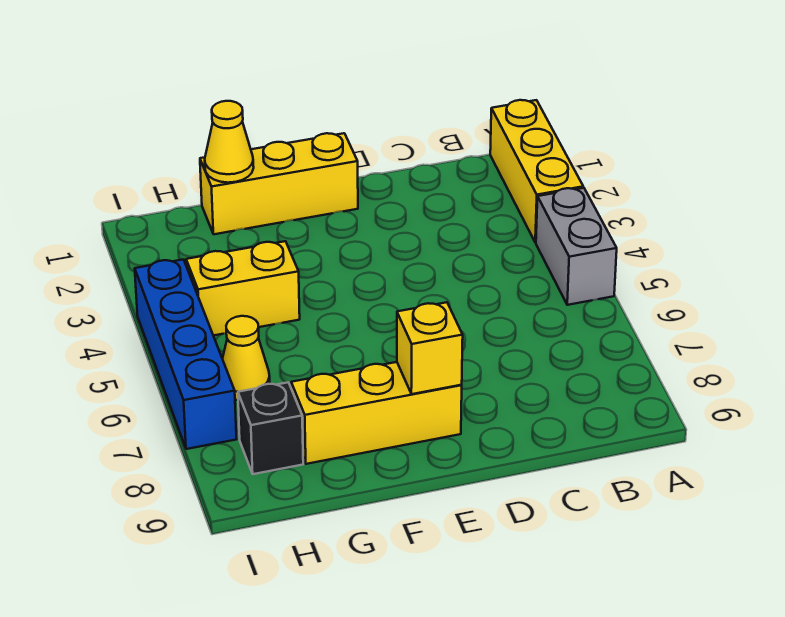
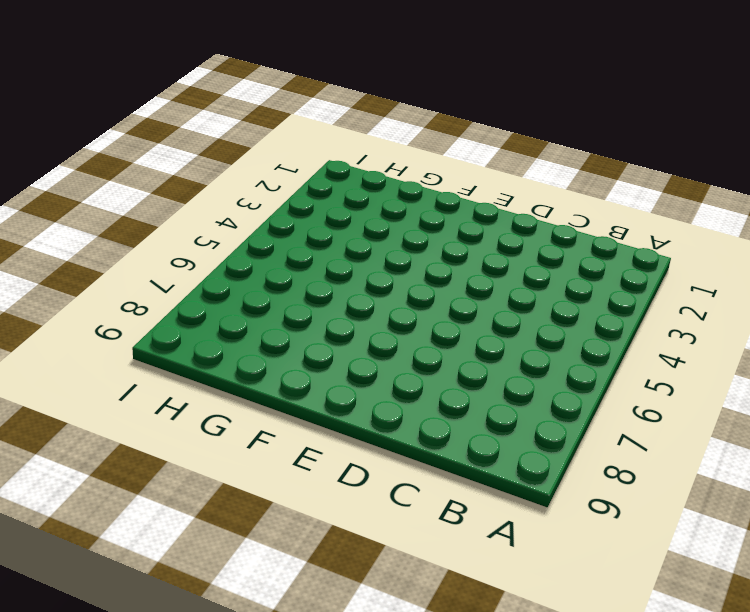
none -> yellow brick A1:A3 level 1
none -> grey brick A4:A5 level 1

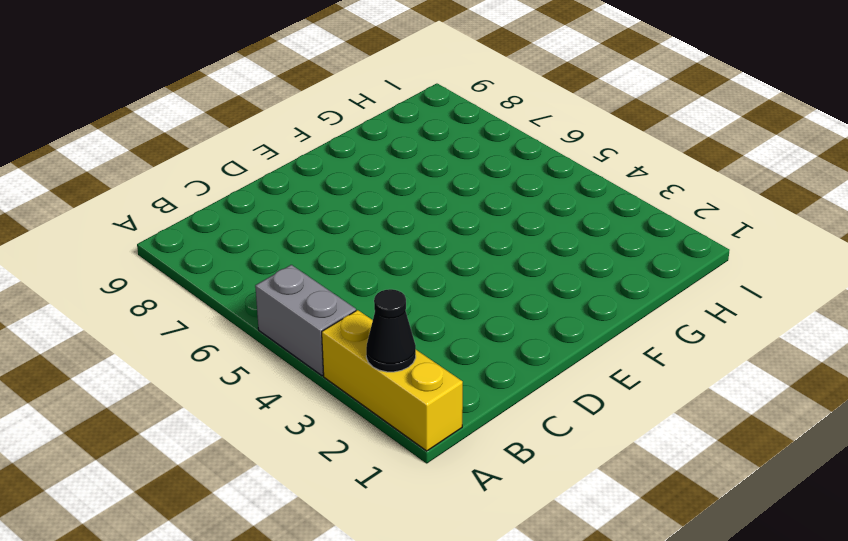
black cone A2 level 2 -> none
none -> yellow brick E1:G1 level 1
none -> yellow brick E8:G8 level 1

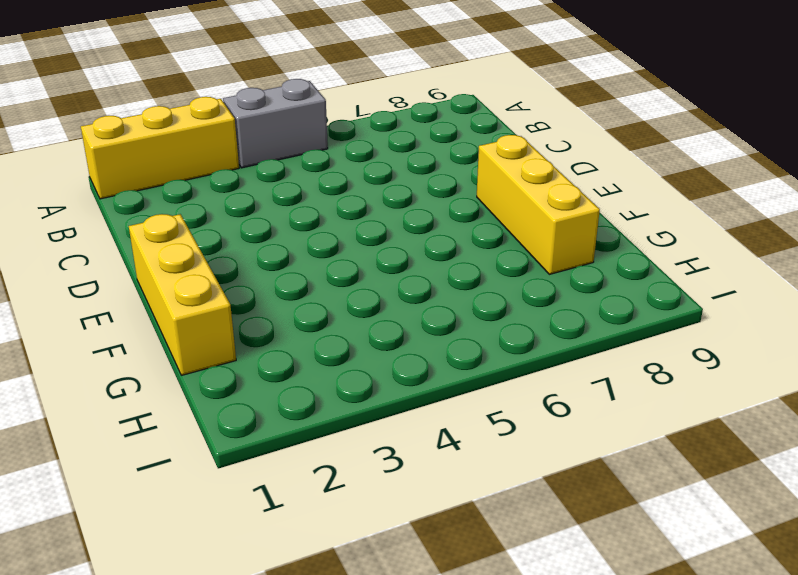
none -> yellow brick G4:H4 level 1
none -> yellow cone H6 level 1

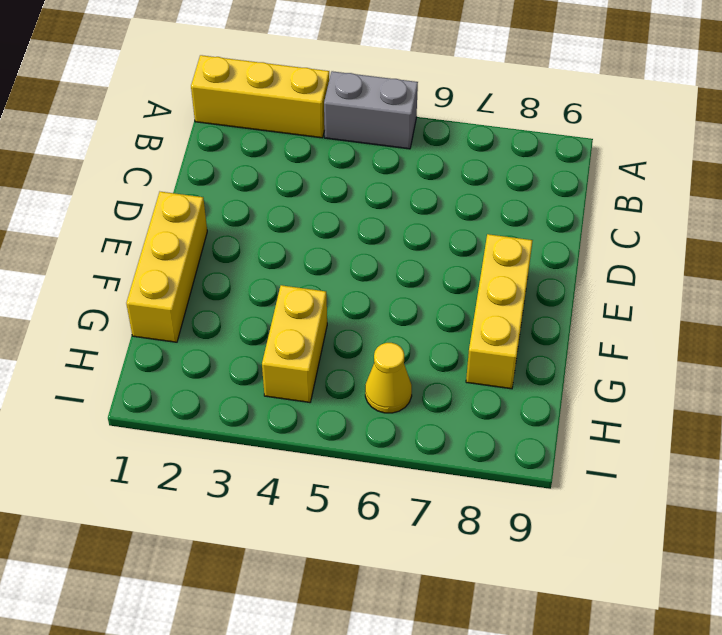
none -> black brick H8 level 1
none -> blue brick I4:I7 level 1

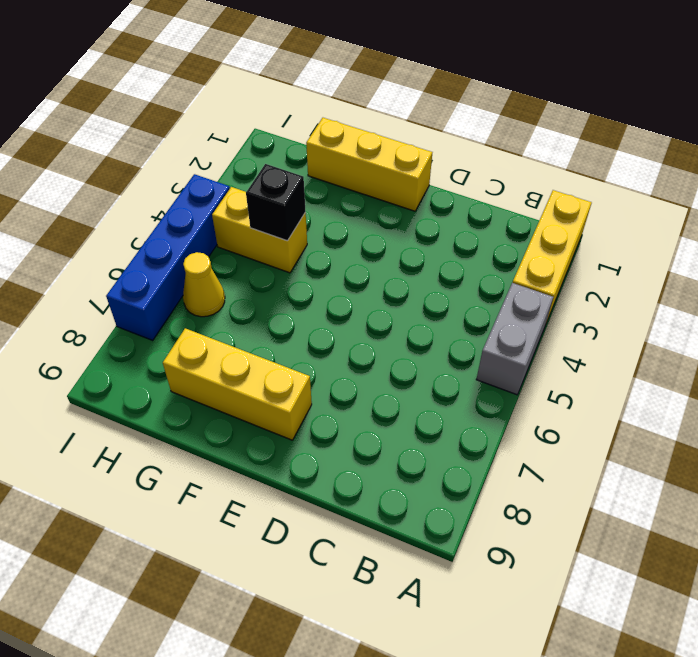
black brick G4 level 2 -> black brick H8 level 1
none -> yellow brick E8 level 2
none -> yellow cone G1 level 2

